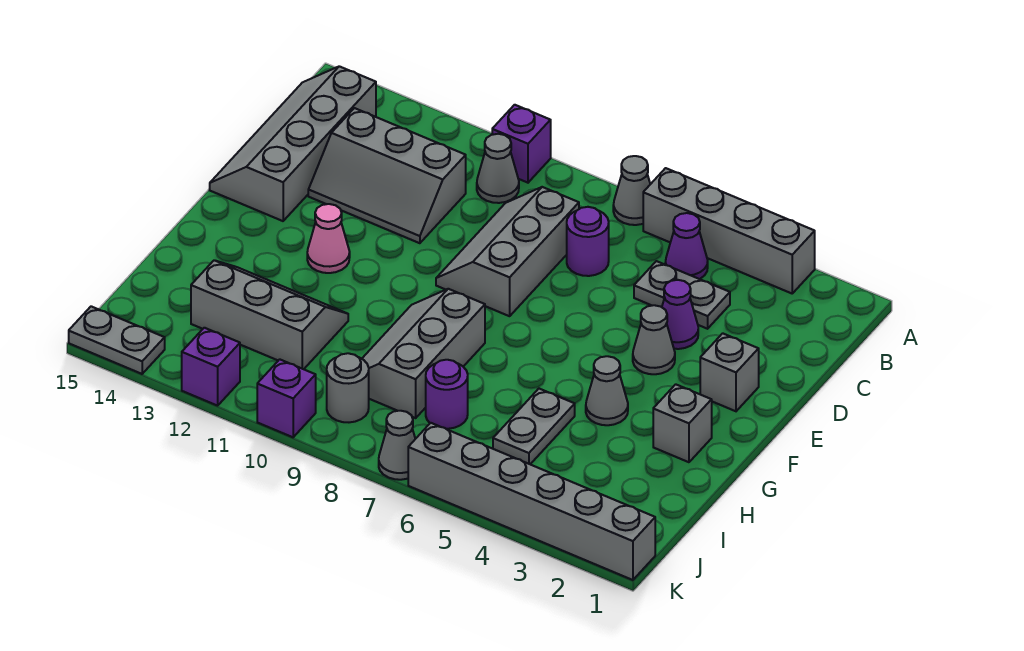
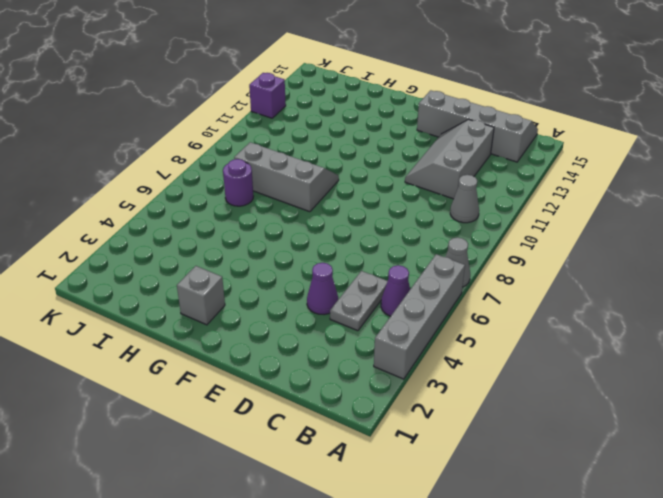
none -> purple brick A10 level 1
none -> purple round brick C7 level 1
none -> grey slope C8:E9 level 1 top 8

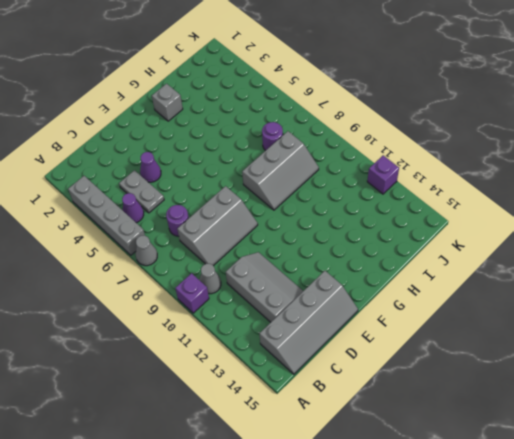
none -> grey brick E2 level 1
none -> grey cone E4 level 1
none -> pink cone F12 level 1

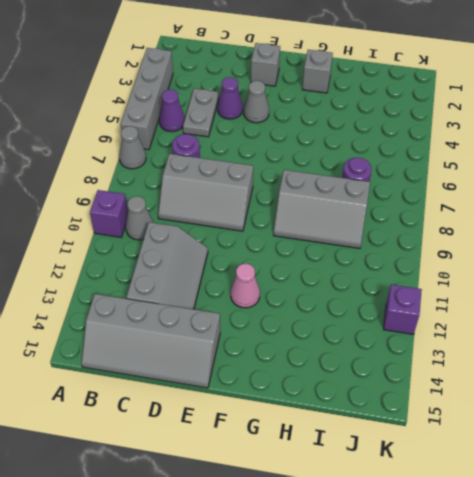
none -> grey cone G4 level 1
none -> grey plate H5:I5 level 1
none -> grey slope H11:I13 level 1 top I

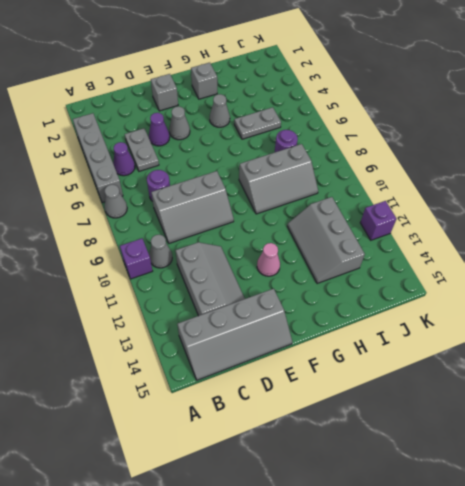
none -> grey round brick J9 level 1
none -> grey brick K1:K6 level 1
none -> grey cone K7 level 1

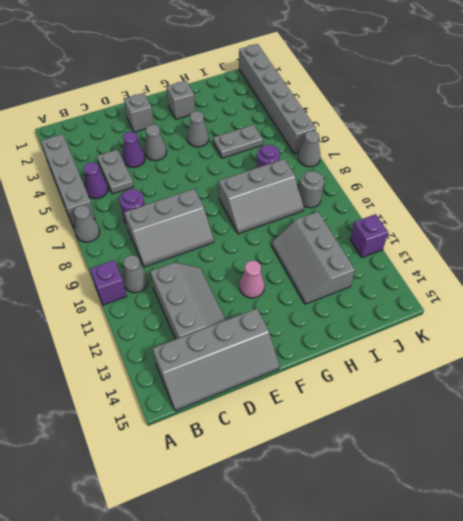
none -> purple brick K10 level 1
none -> grey plate K14:K15 level 1

